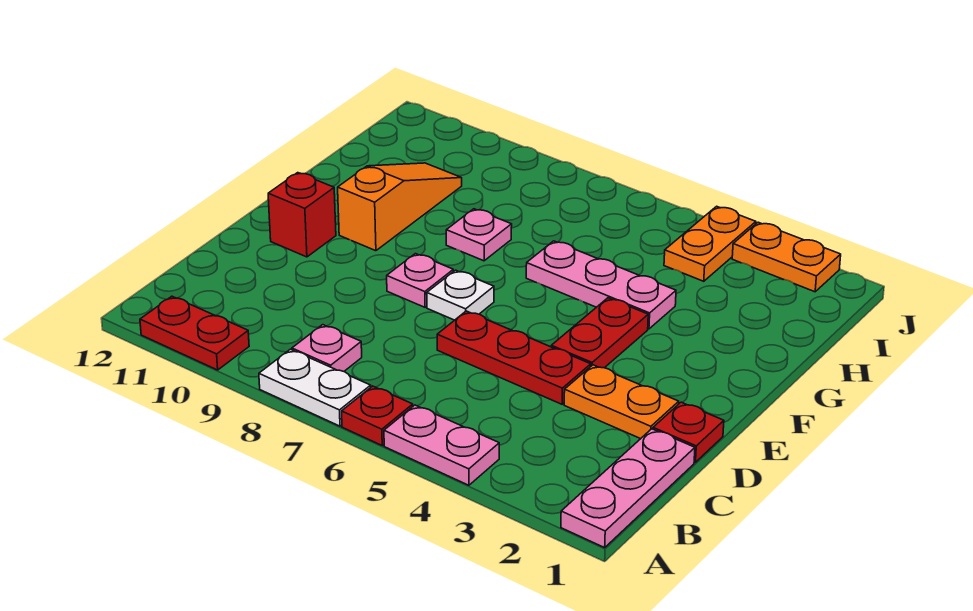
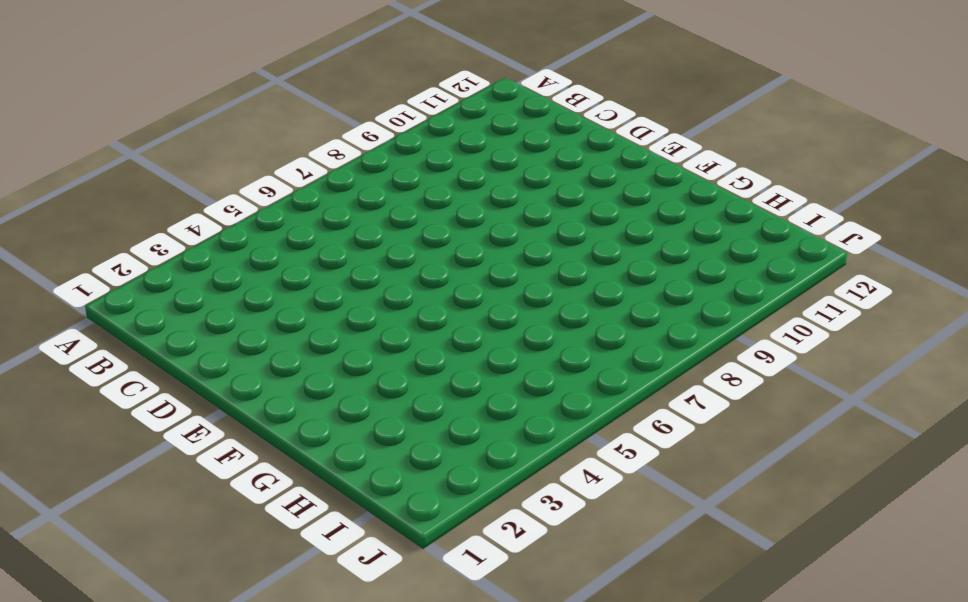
none -> pink plate A1:C1 level 1
none -> pink plate A4:A5 level 1
none -> red plate A6 level 1

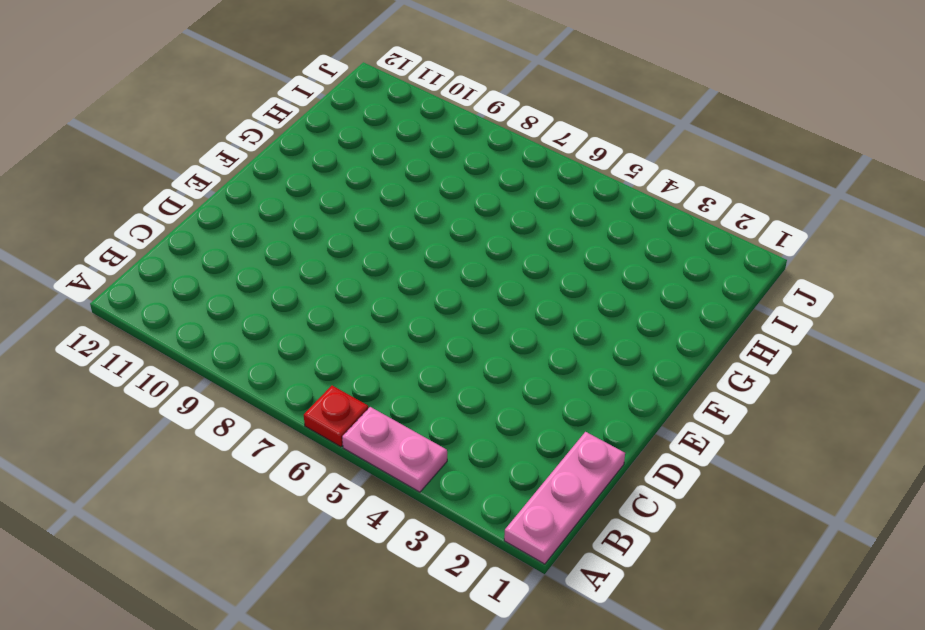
none -> white plate A7:A8 level 1
none -> red plate A10:A11 level 1
none -> pink plate B8 level 1

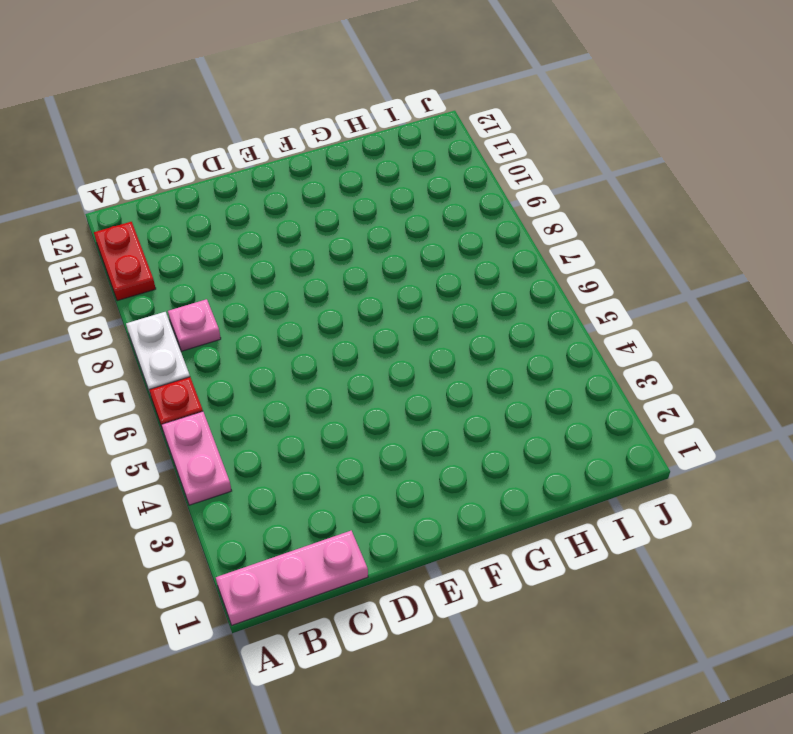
none -> red plate D1 level 1
none -> orange plate D2:D3 level 1
none -> red plate D4:D6 level 1

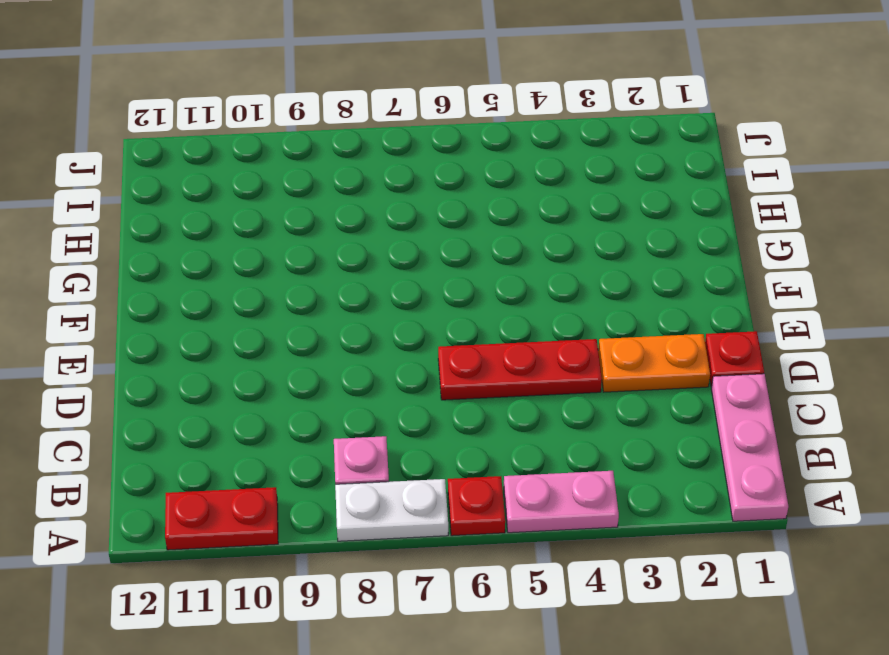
none -> red plate E4:F4 level 1
none -> white plate E7 level 1
none -> pink plate E8 level 1

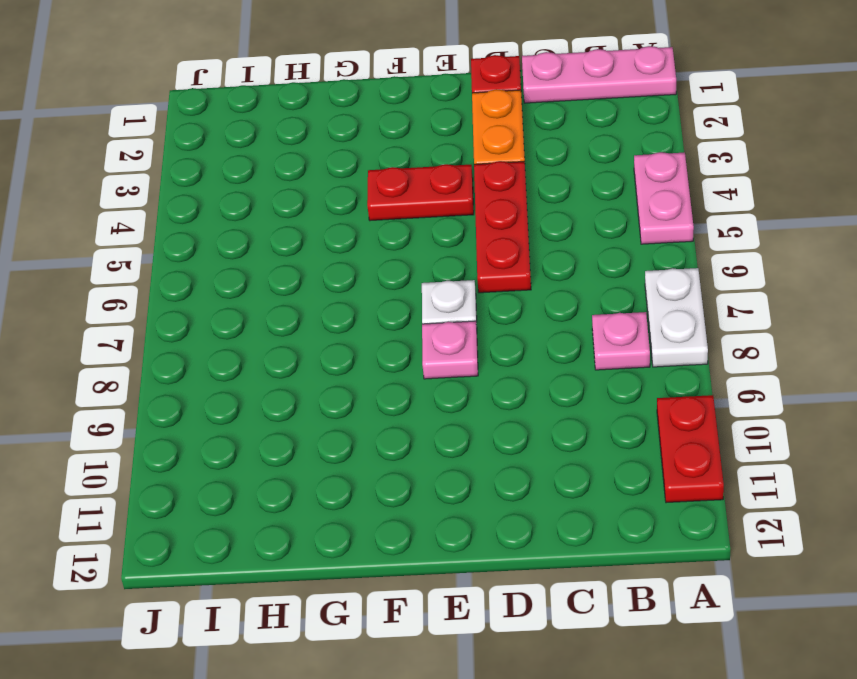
none -> red plate A6 level 1
none -> red brick E11 level 1
none -> orange slope F10:H10 level 1 top F

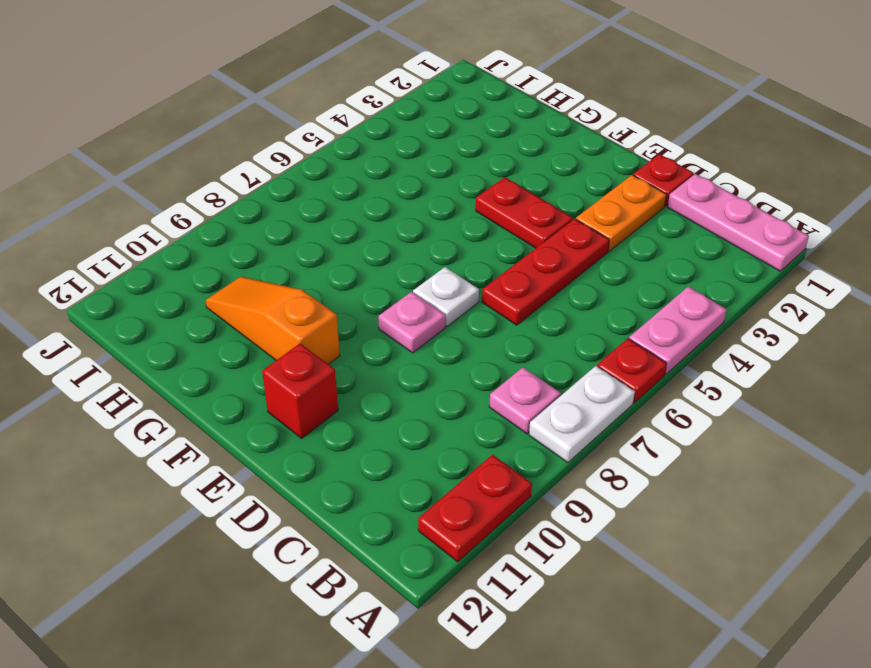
none -> pink plate G4:G6 level 1
none -> pink plate G8 level 1
none -> orange plate I4:J4 level 1

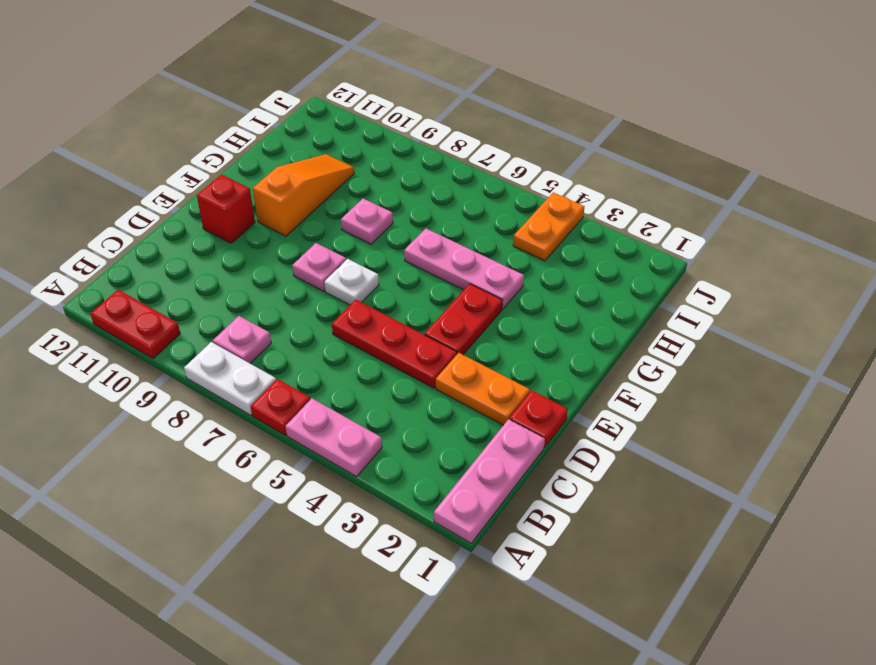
none -> orange plate J2:J3 level 1

